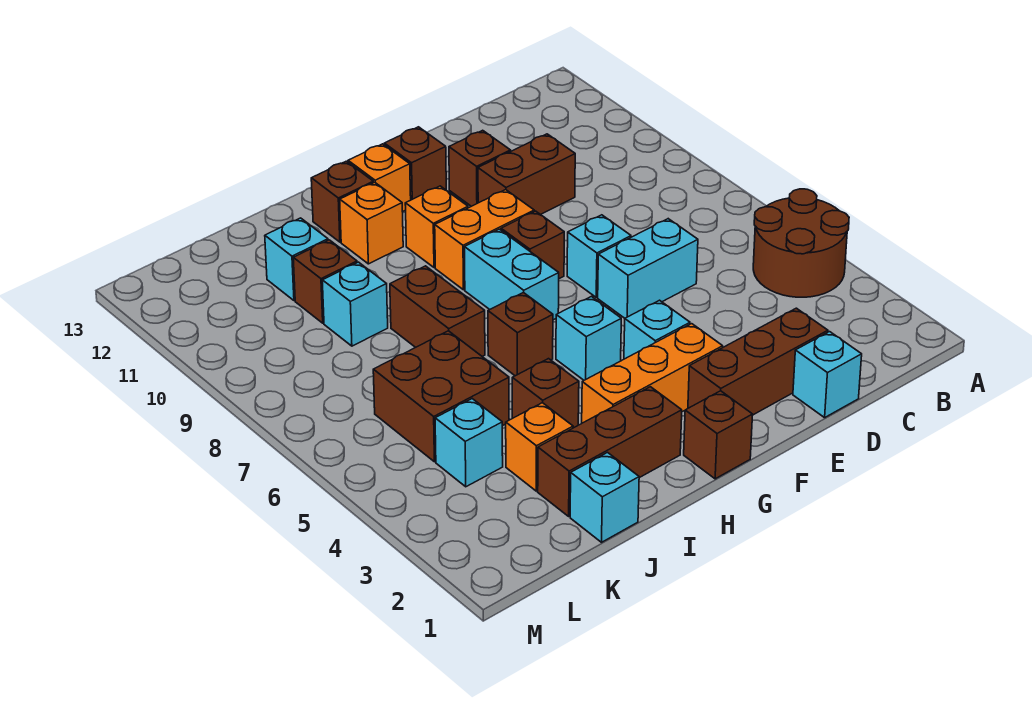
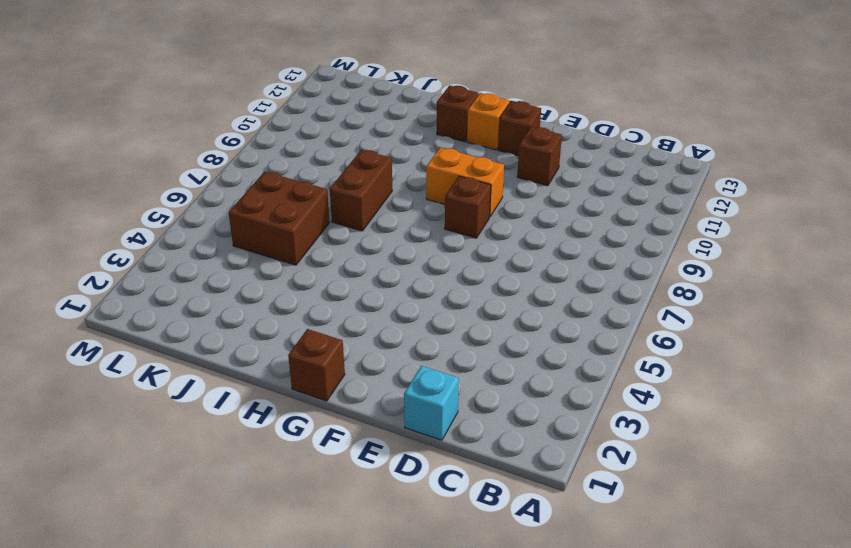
none -> brown round brick A4:B5 level 1
none -> brown brick D2:F2 level 1
none -> cyan brick D6:E6 level 1
none -> brown brick D10:E10 level 1

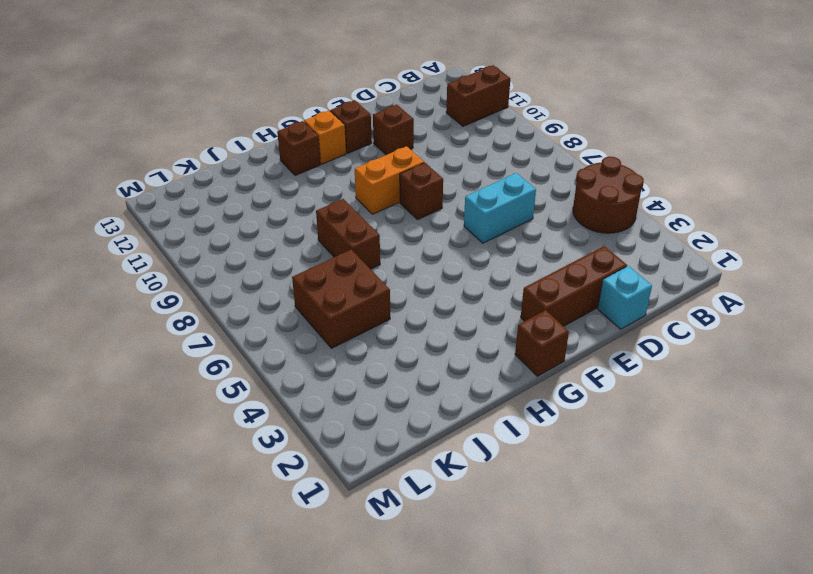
brown brick A11:B11 level 1 -> brown brick D10:E10 level 1
none -> cyan brick E7 level 1
none -> orange brick F3:H3 level 1
none -> cyan brick F4 level 1
none -> cyan brick G5 level 1

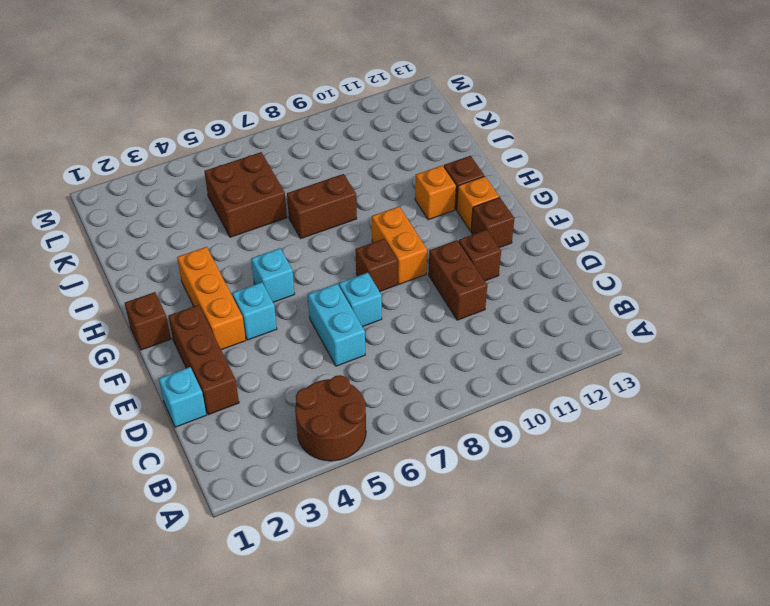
none -> cyan brick G7:G8 level 1
none -> orange brick G10 level 1
none -> brown brick H2:J2 level 1
none -> brown brick H6 level 1

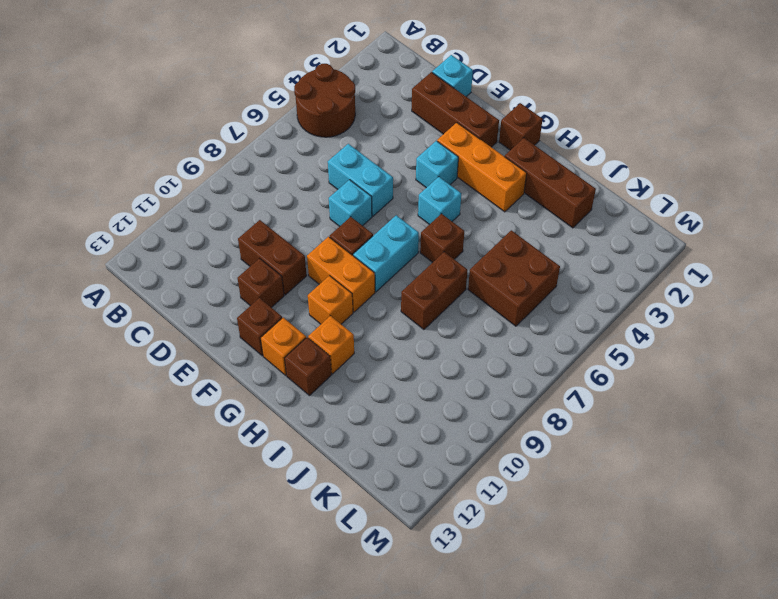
none -> brown brick I4 level 1
none -> cyan brick J1 level 1
none -> orange brick J3 level 1
none -> cyan brick J9 level 1

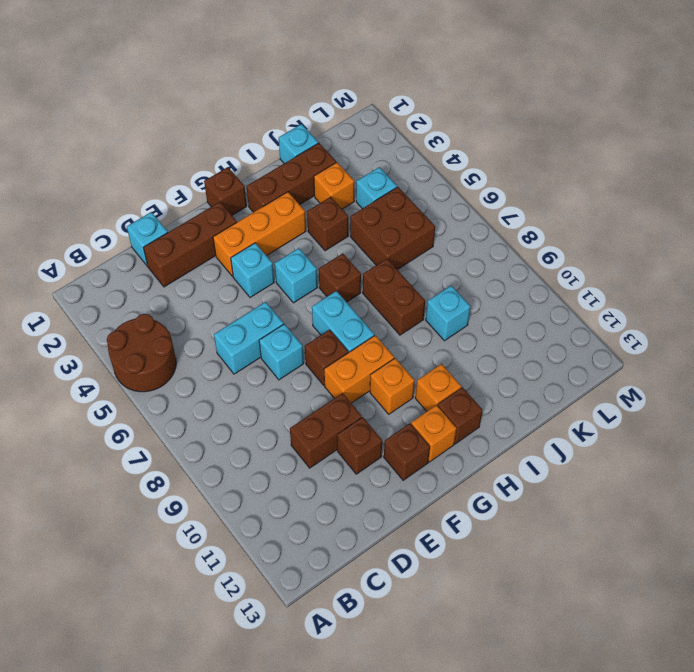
none -> brown brick J10 level 1
none -> cyan brick J11 level 1

